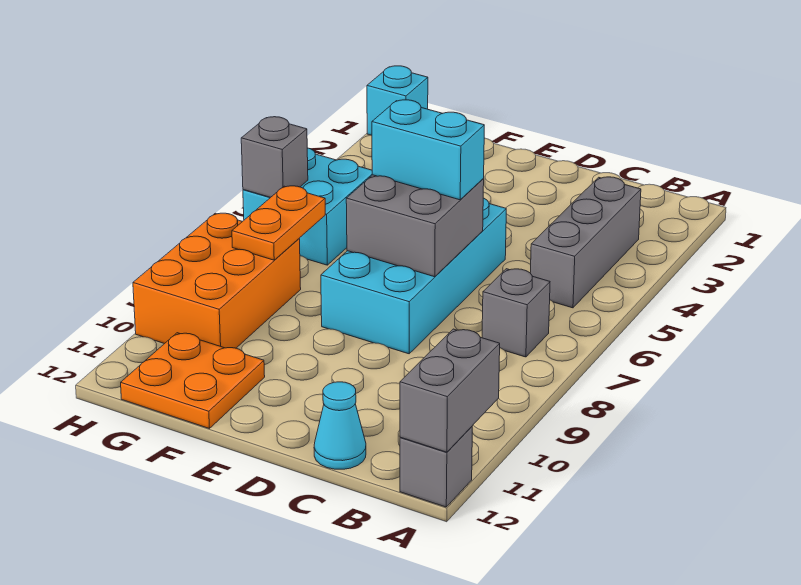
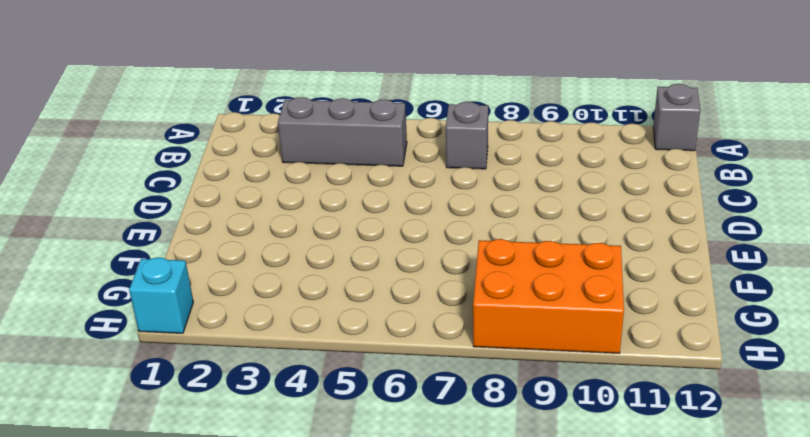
none -> cyan cone C12 level 1
none -> cyan brick D5:E8 level 1
none -> orange plate F11:G12 level 1

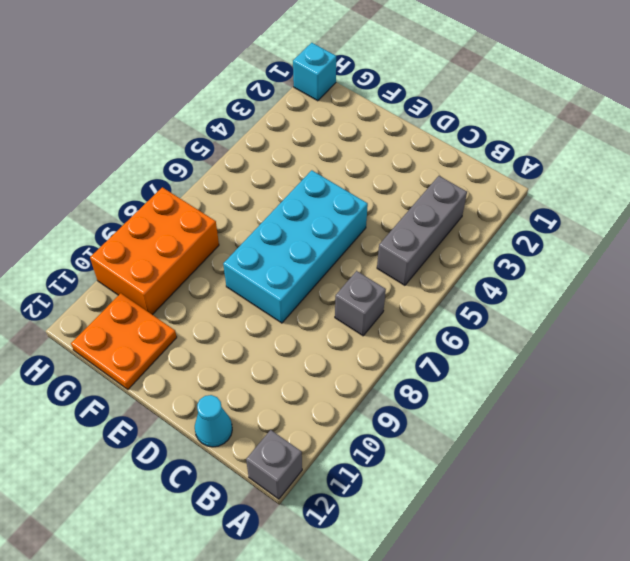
none -> cyan brick G5:H6 level 1
none -> grey brick A11:A12 level 2
none -> grey brick D6:E7 level 2

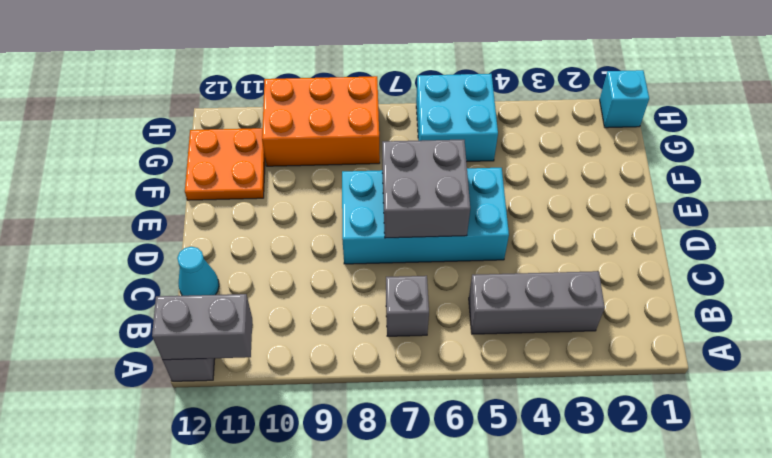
none -> orange plate G7:G8 level 2
none -> grey brick H6 level 2
none -> cyan brick D6:E6 level 3

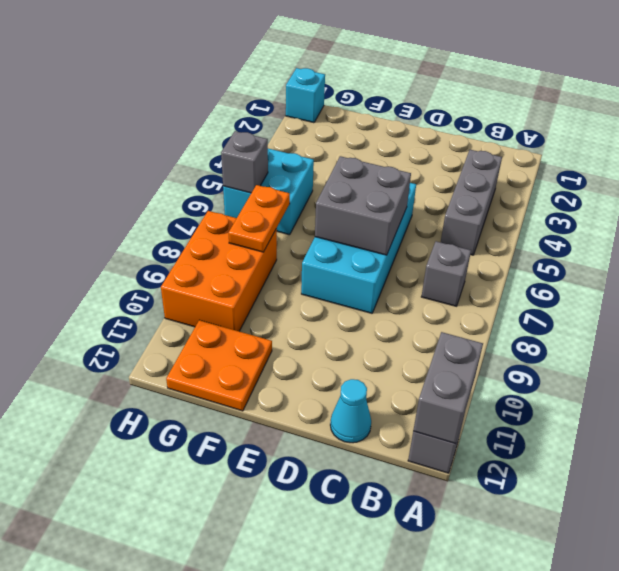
none -> cyan brick D6:E6 level 3

